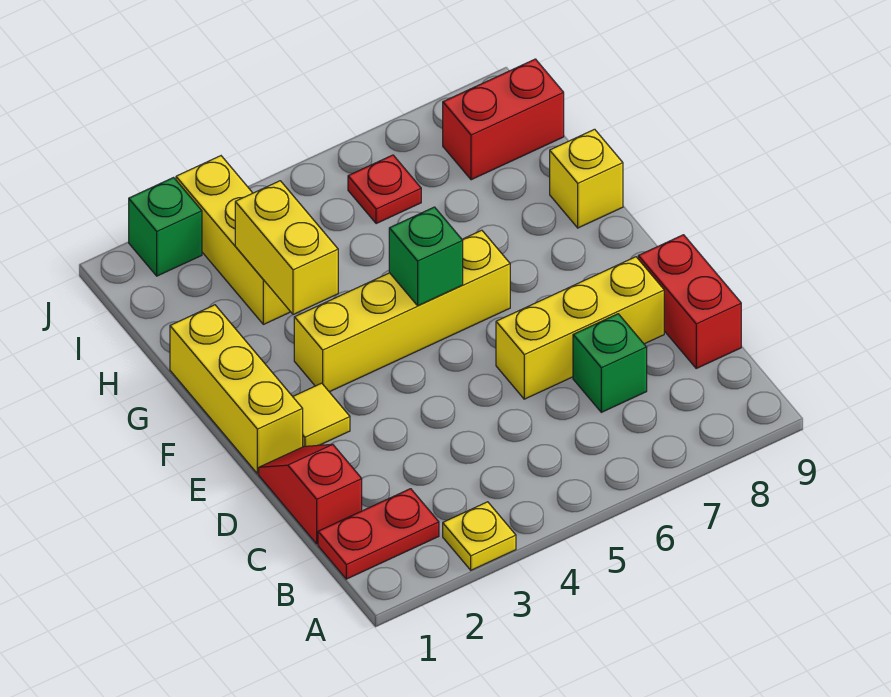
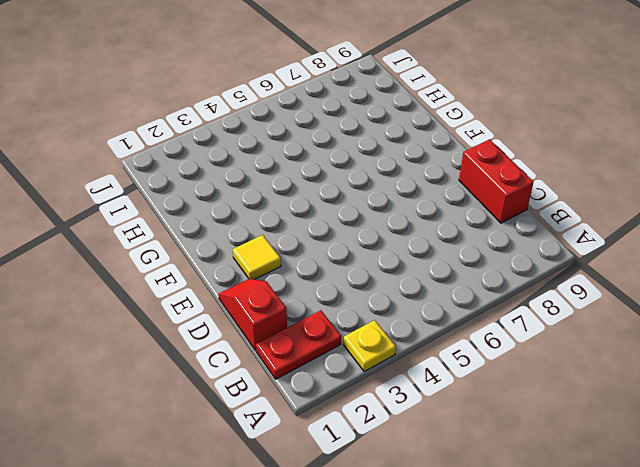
none -> green brick C7 level 1
none -> yellow brick D6:D8 level 1
none -> yellow brick E1:G1 level 1

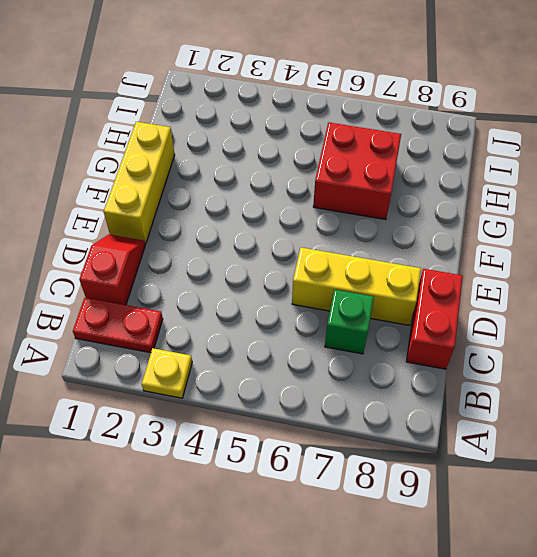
red brick G6:H7 level 1 -> none
none -> yellow tile E2 level 1
none -> yellow brick F3:F6 level 1
none -> yellow brick G9 level 1

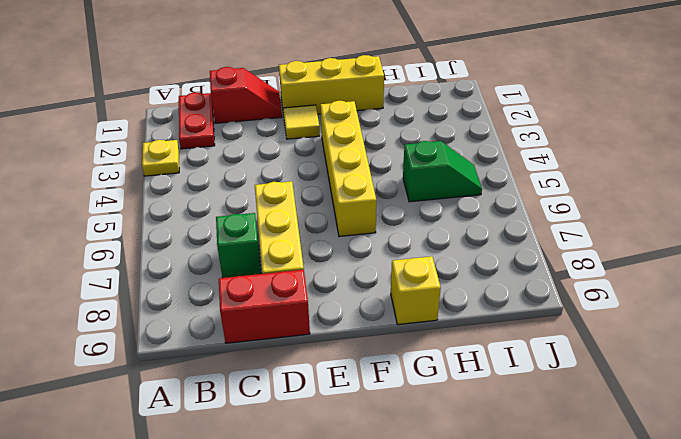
green slope H5:I5 level 1 top H -> none
none -> yellow brick H3:J3 level 1
none -> red plate I6 level 1
none -> red brick I8:I9 level 1

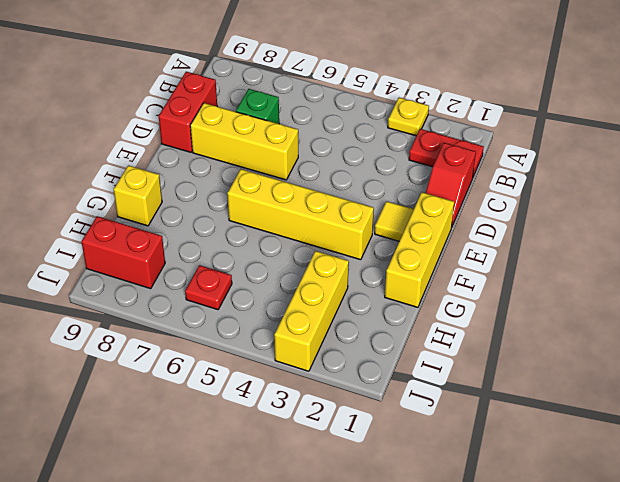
none -> green brick J2 level 1
none -> green brick F5 level 2
none -> yellow brick G3:H3 level 2

